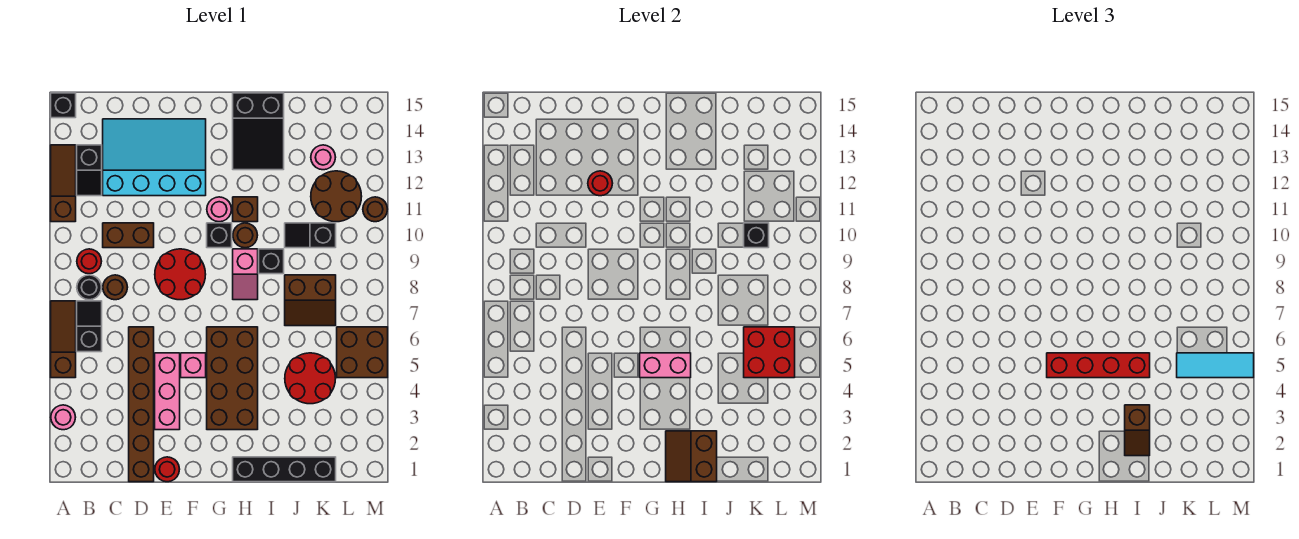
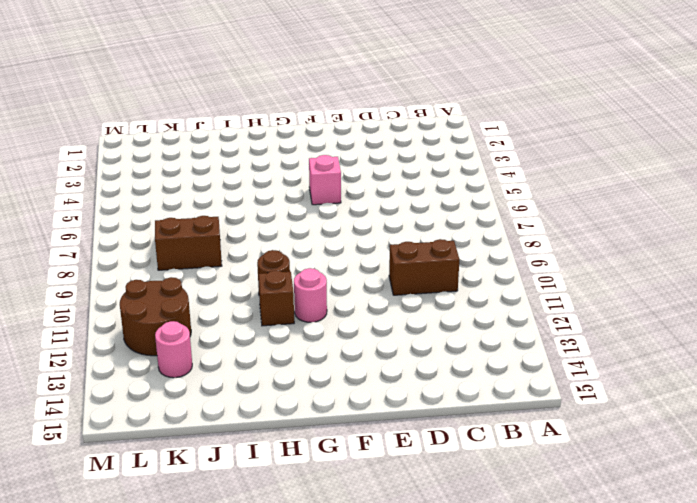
none -> pink round brick A3 level 1
none -> brown slope A5:A7 level 1 top 5
none -> brown slope A11:A13 level 1 top 11
none -> black brick A15 level 1

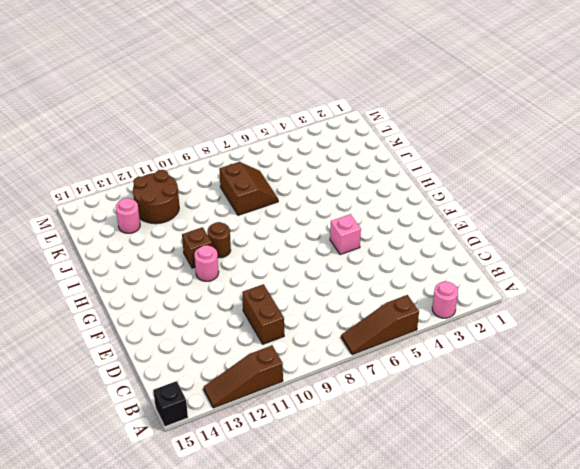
none -> black slope B6:B7 level 1 top 6
none -> black round brick B8 level 1
none -> red round brick B9 level 1
none -> black slope B12:B13 level 1 top 13

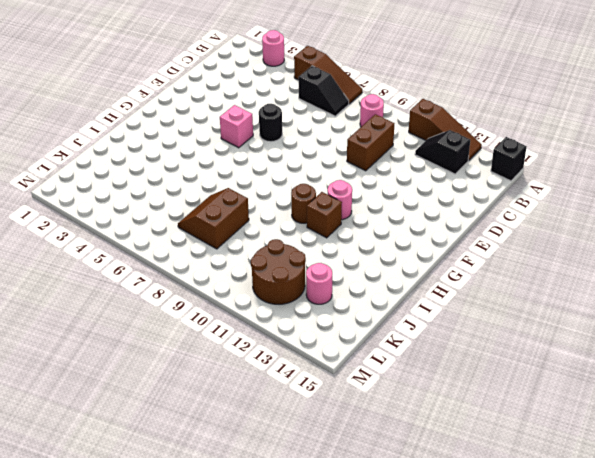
pink round brick B9 level 1 -> red round brick B9 level 1
black round brick E6 level 1 -> black round brick B8 level 1
none -> brown round brick C8 level 1
none -> cyan slope C12:F14 level 1 top 12
none -> brown brick D1:D6 level 1
none -> red round brick E1 level 1

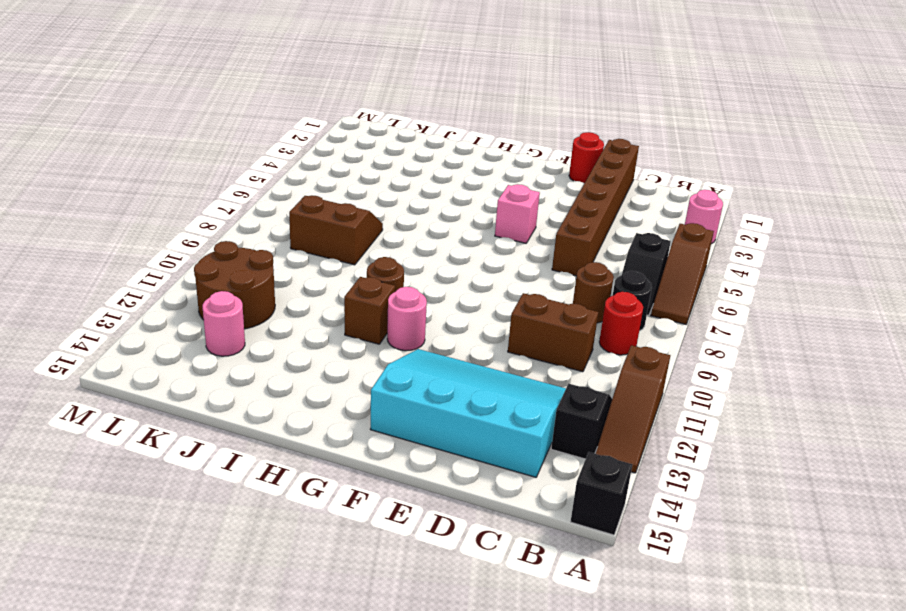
cyan slope C12:F14 level 1 top 14 -> cyan slope C12:F14 level 1 top 12
none -> pink brick E3:E5 level 1
none -> red round brick E8:F9 level 1
none -> brown brick G3:H6 level 1
none -> black brick G10 level 1

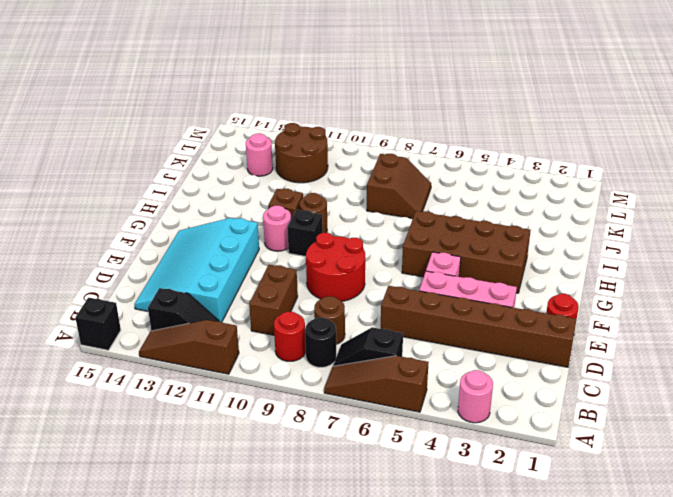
none -> black brick H1:K1 level 1
none -> pink slope H8:H9 level 1 top 9
none -> black slope H13:I15 level 1 top 15
none -> black brick I9 level 1

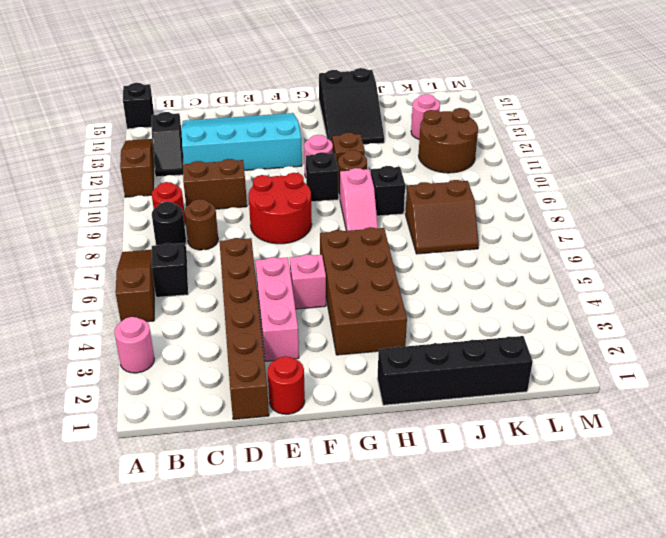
none -> red round brick J4:K5 level 1
none -> black slope J10:K10 level 1 top K
none -> brown brick L5:M6 level 1
none -> brown round brick M11 level 1

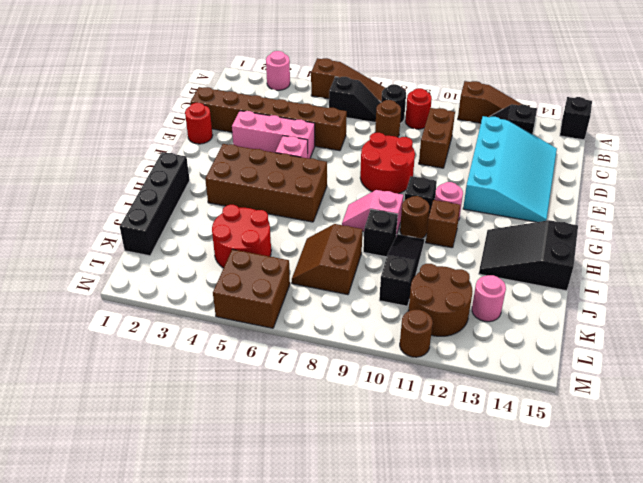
black slope I10:K10 level 1 top K -> black slope J10:K10 level 1 top K
none -> red round brick E12 level 2
none -> pink brick G5:H5 level 2
none -> brown slope H1:I2 level 2 top I
none -> red brick K5:L6 level 2

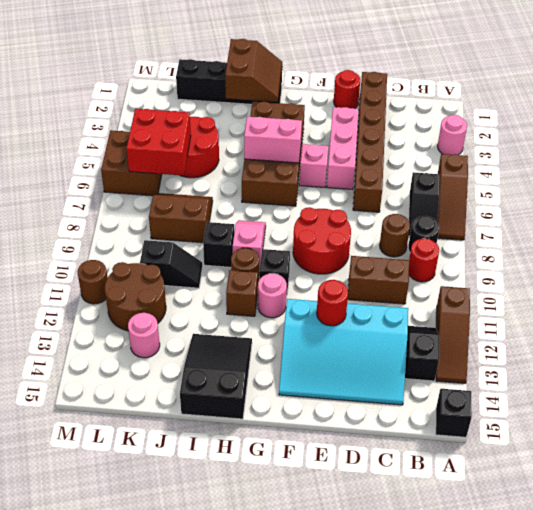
none -> black brick K10 level 2
none -> red brick F5:I5 level 3
none -> brown slope I2:I3 level 3 top 3
none -> cyan tile K5:M5 level 3

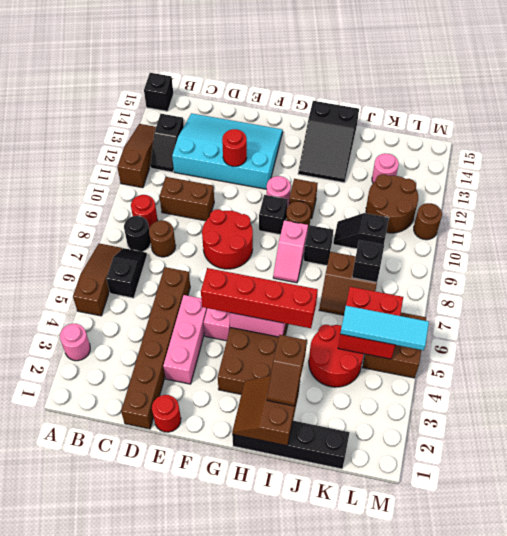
black brick K8 level 2 -> black brick K10 level 2

